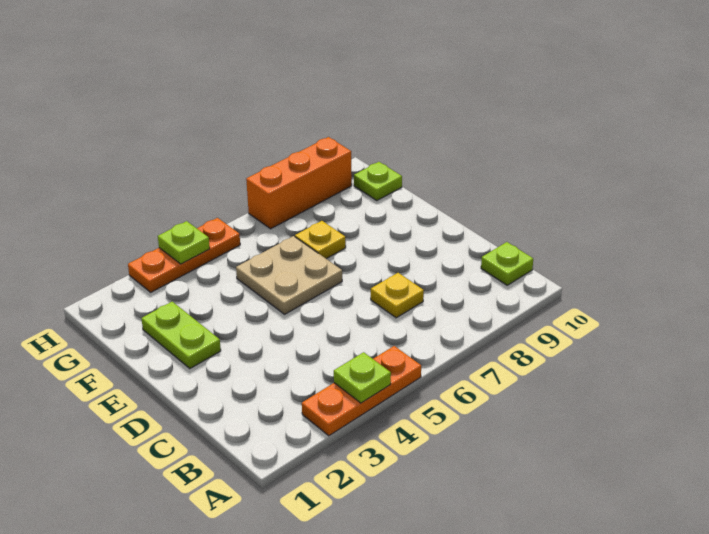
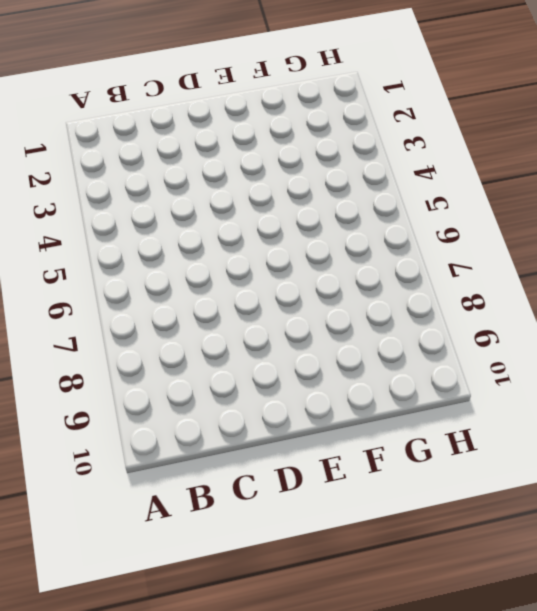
none -> orange plate A3:A5 level 1
none -> lime plate B10 level 1

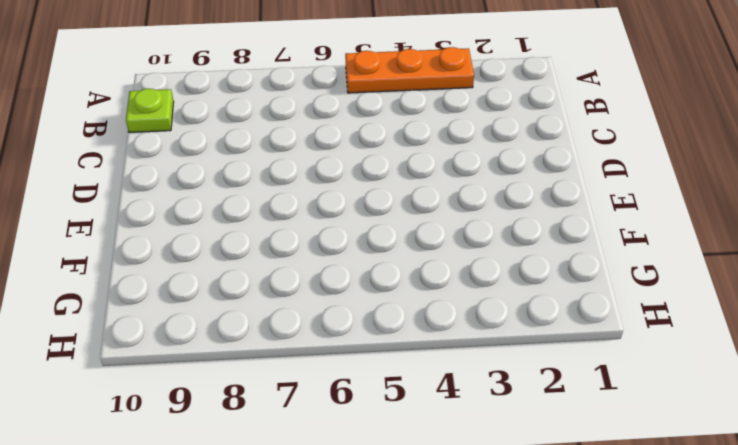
none -> yellow plate C7 level 1
none -> lime plate E2:F2 level 1

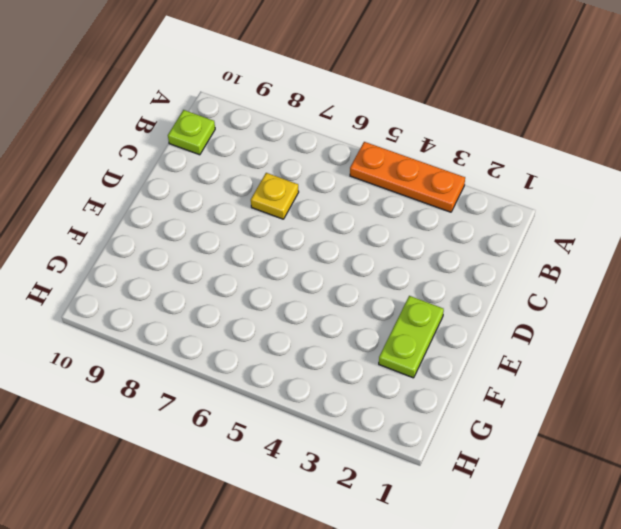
none -> tan plate E5:F6 level 1
none -> yellow plate F7 level 1

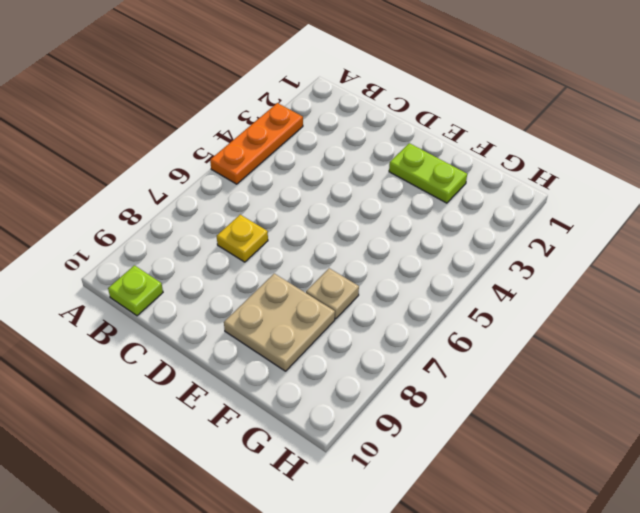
tan plate E8:F9 level 1 -> tan plate E5:F6 level 1
tan plate F7 level 1 -> yellow plate F7 level 1
none -> lime plate G10 level 1
none -> orange plate H3:H5 level 1

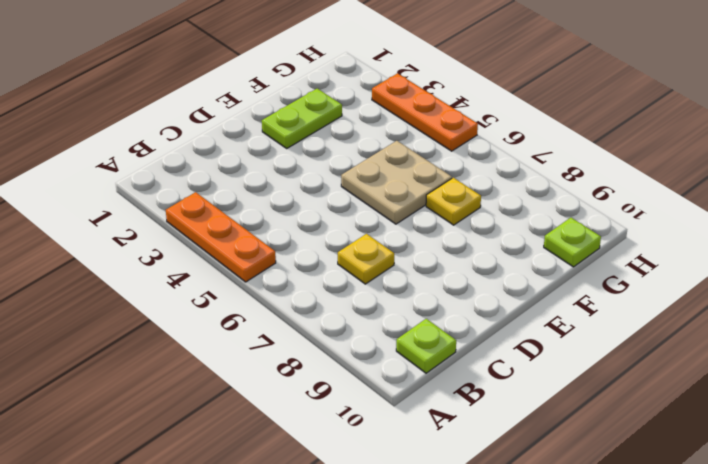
none -> orange brick H7:H9 level 1
none -> lime plate A4 level 2

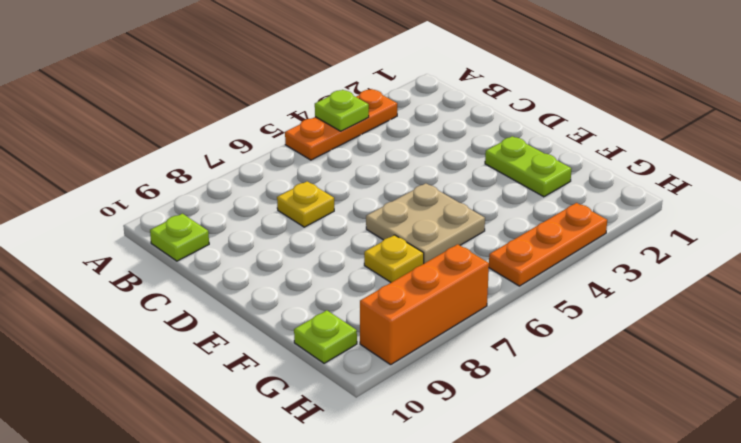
none -> lime plate H4 level 2

